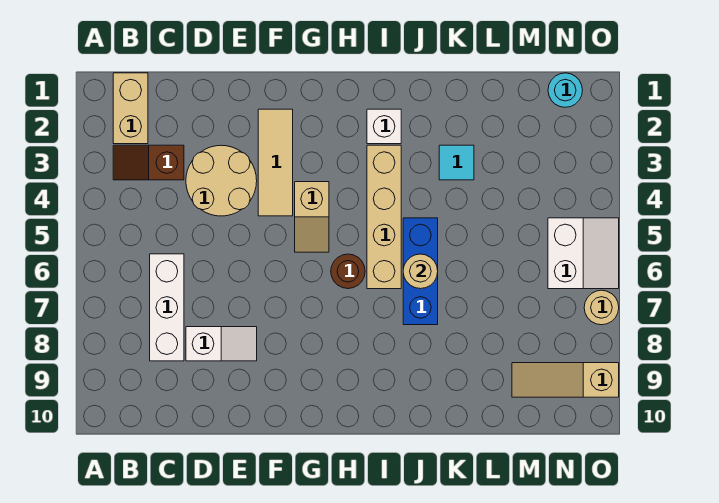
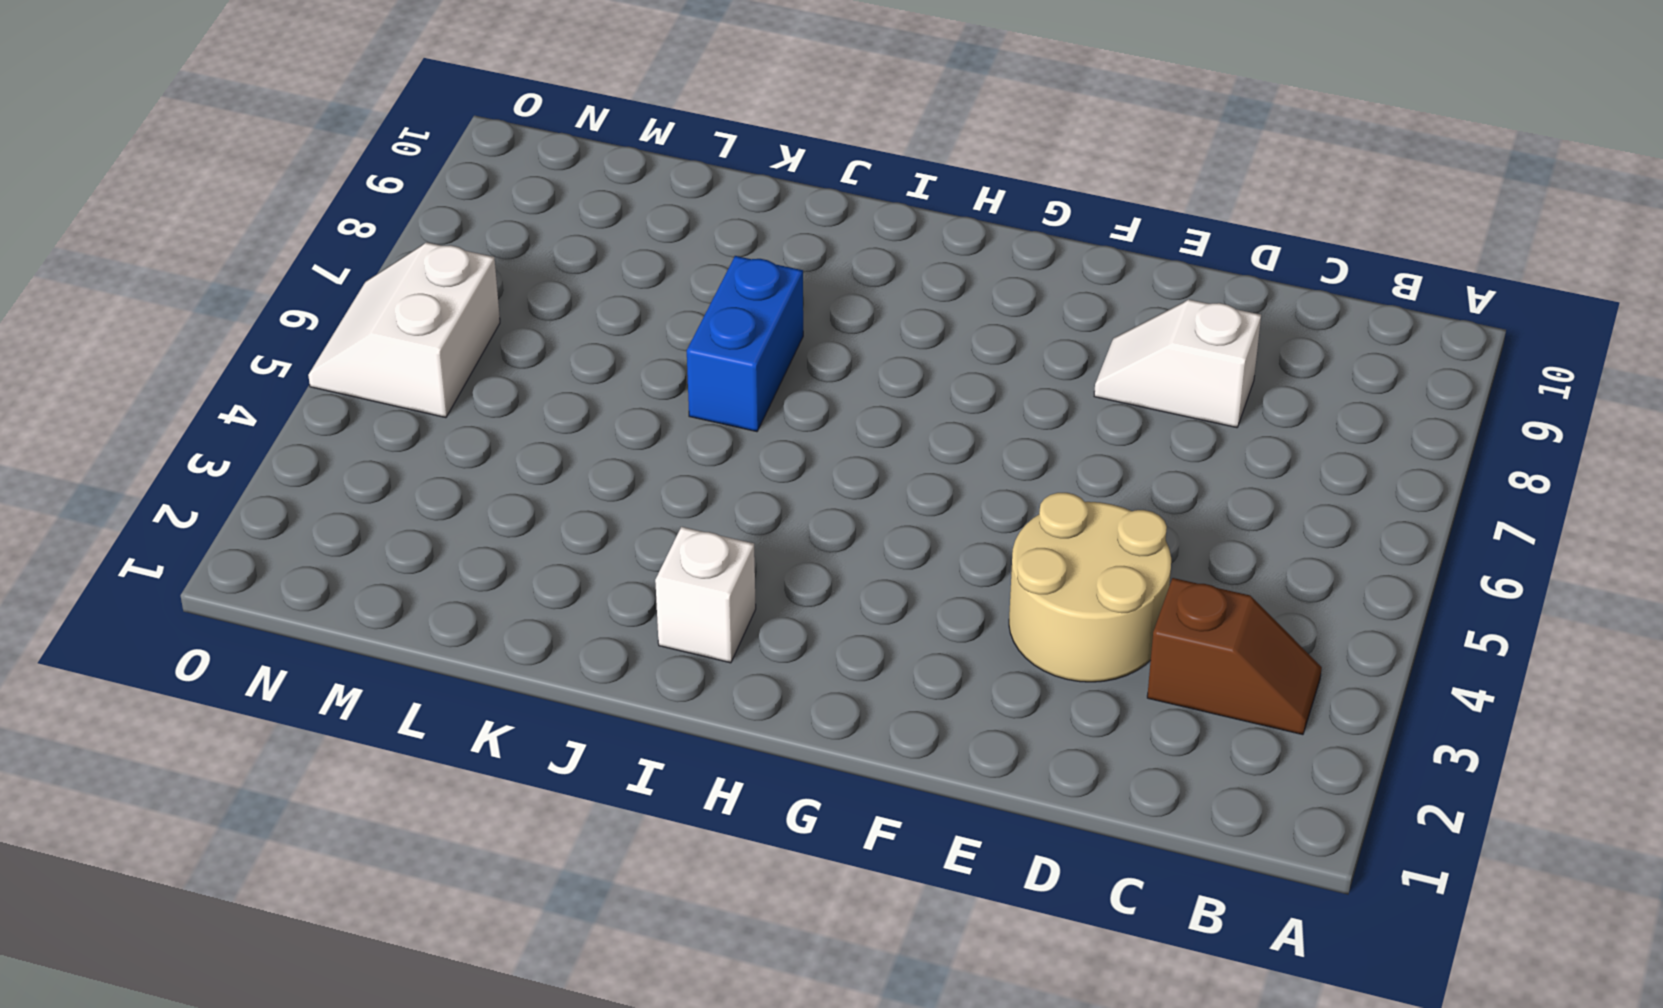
blue brick J6:J7 level 1 -> blue brick J5:J7 level 1
none -> tan brick B1:B2 level 1
none -> white brick C6:C8 level 1
none -> tan tile F2:F4 level 1

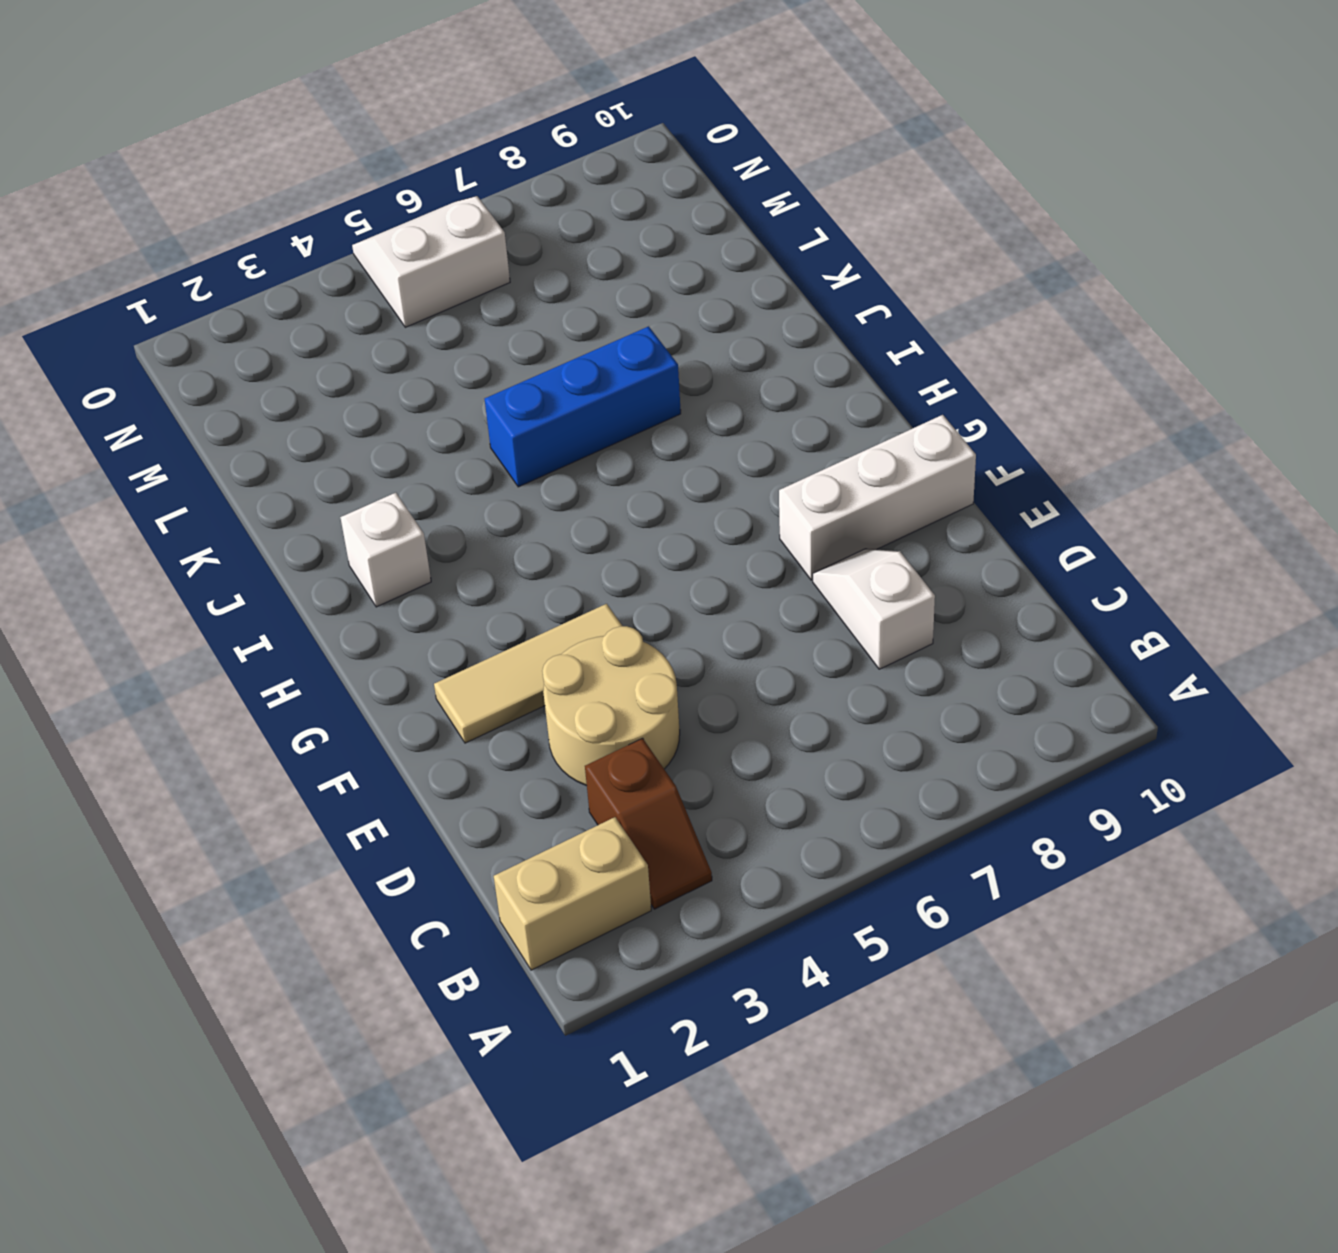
white brick F8:F10 level 1 -> white brick C6:C8 level 1
none -> tan slope G4:G5 level 1 top 4
none -> brown round brick H6 level 1
none -> tan brick I3:I6 level 1

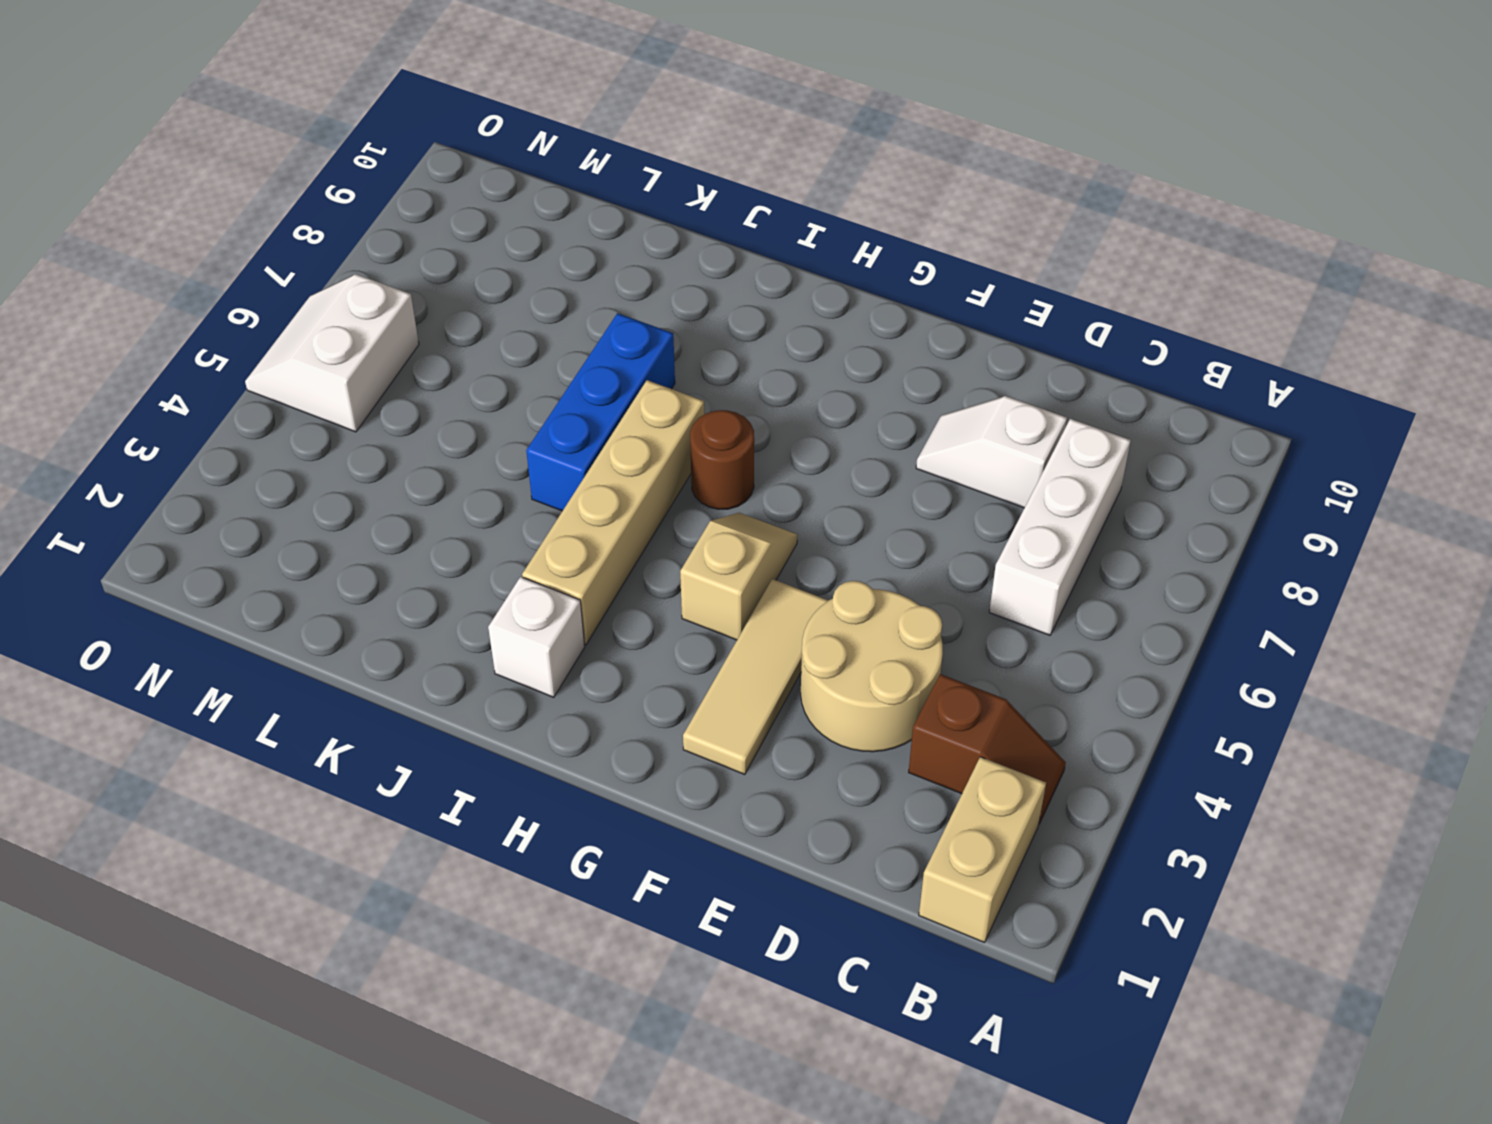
none -> cyan tile K3 level 1
none -> tan slope M9:O9 level 1 top O
none -> cyan round brick N1 level 1

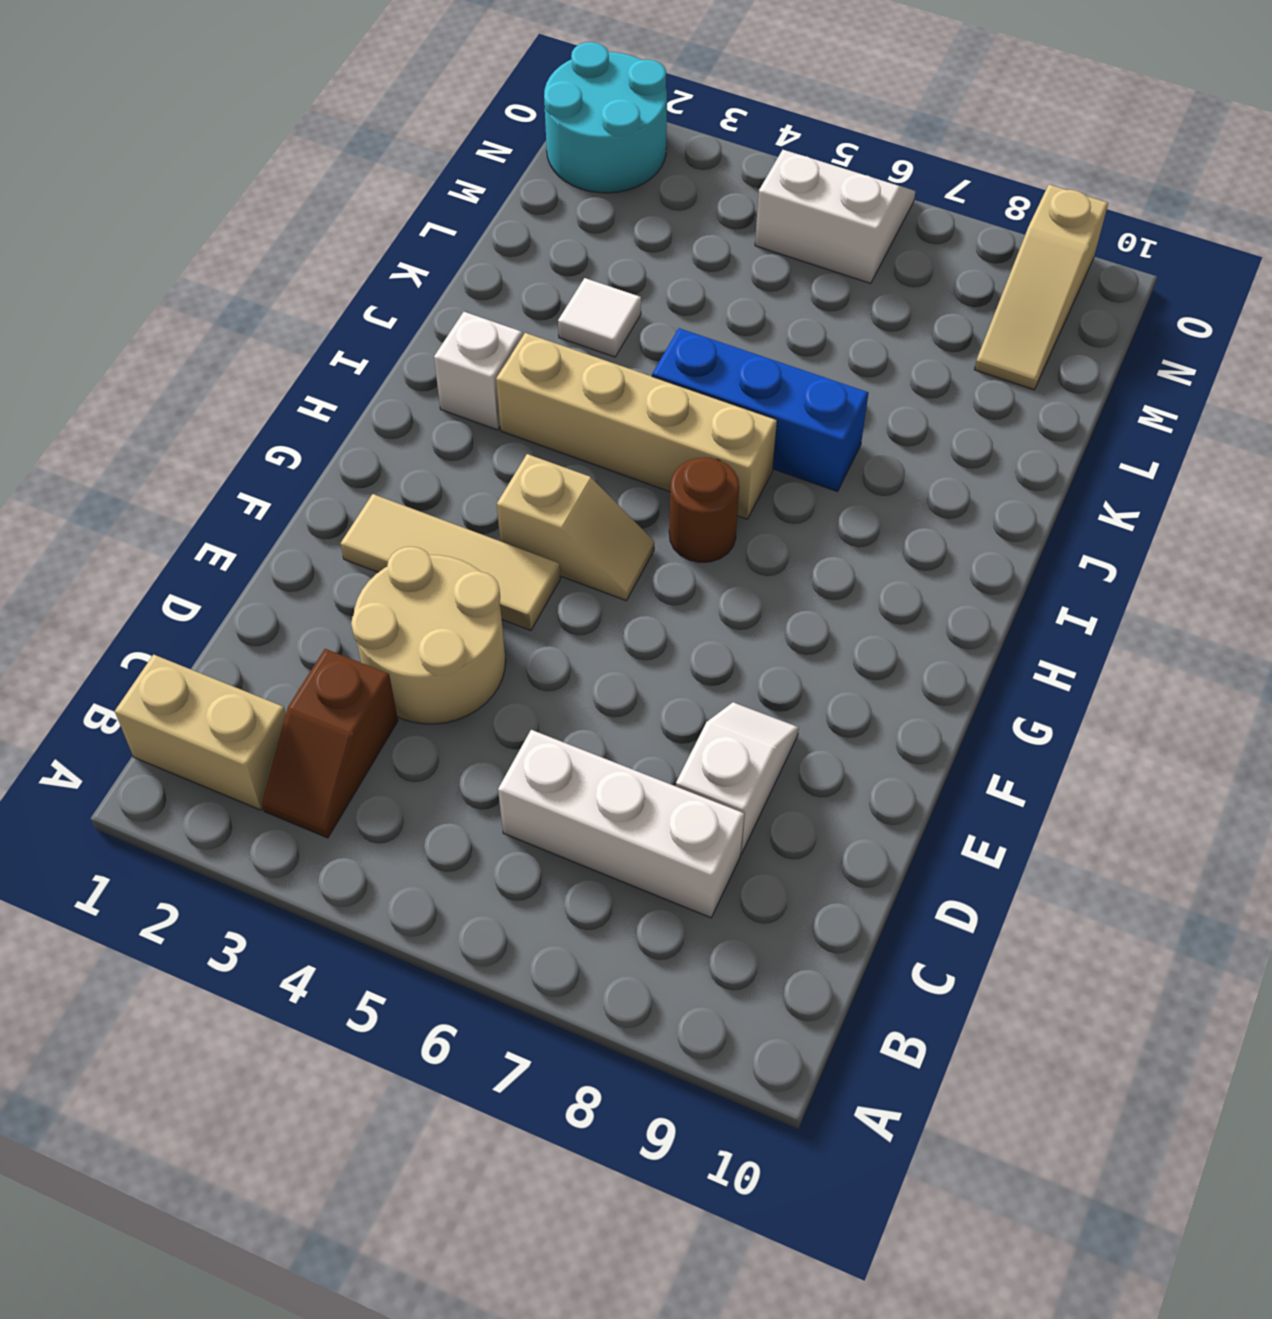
white tile K3 level 1 -> cyan tile K3 level 1
cyan round brick N1:O2 level 1 -> cyan round brick N1 level 1
none -> tan round brick O7 level 1
none -> tan round brick J6 level 2

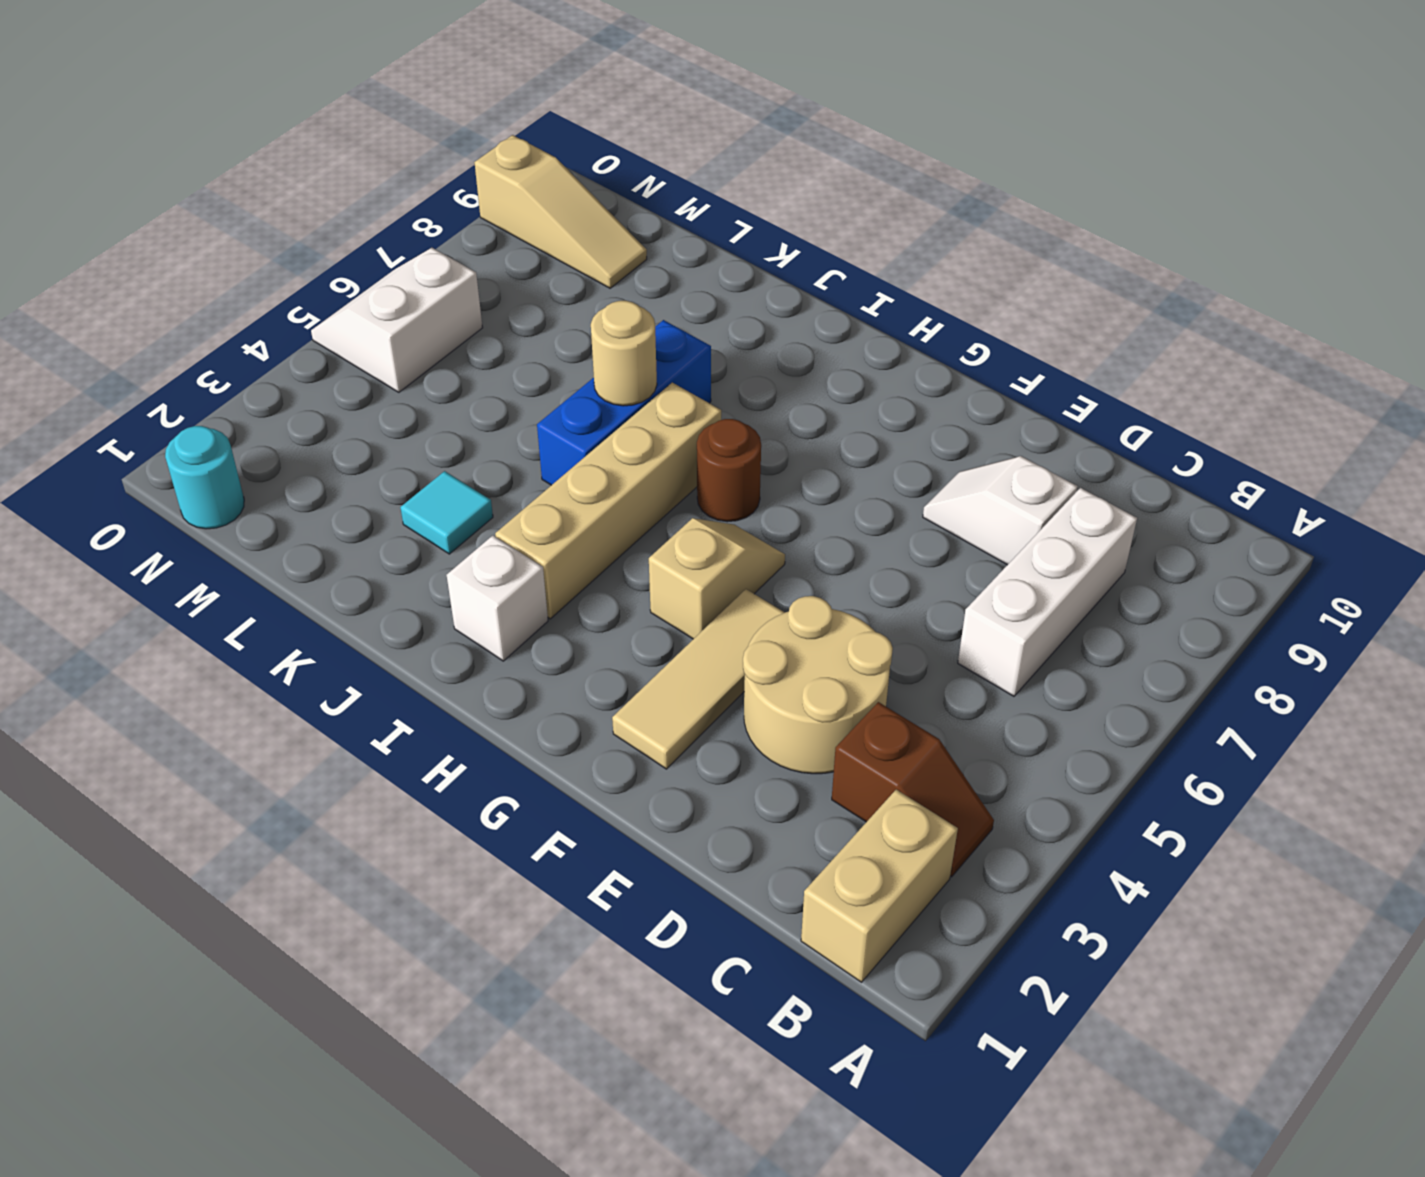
none -> tan round brick O7 level 1

